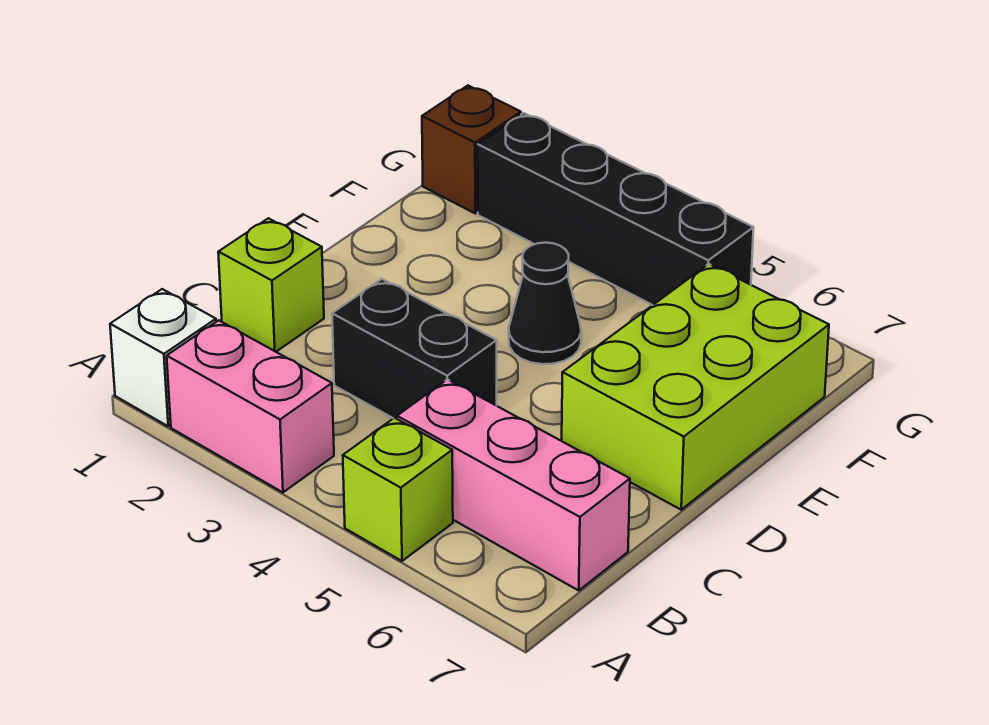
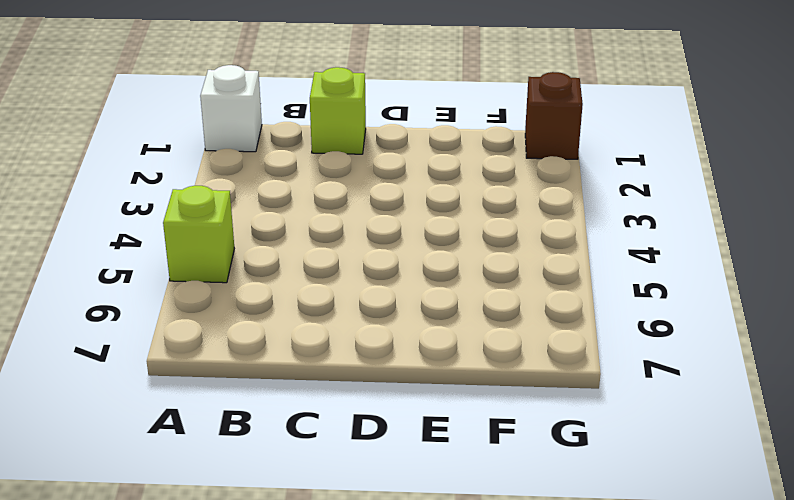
none -> pink brick A2:A3 level 1
none -> pink brick B5:B7 level 1

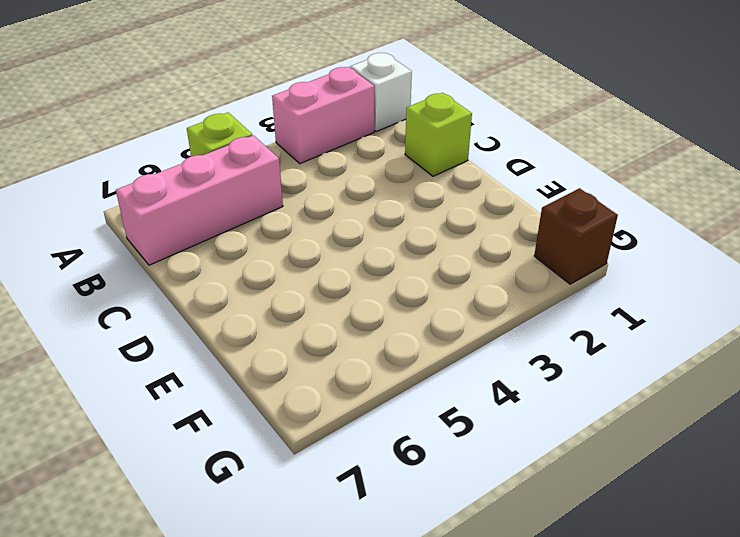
none -> black brick C3:C4 level 1
none -> lime brick D6:F7 level 1

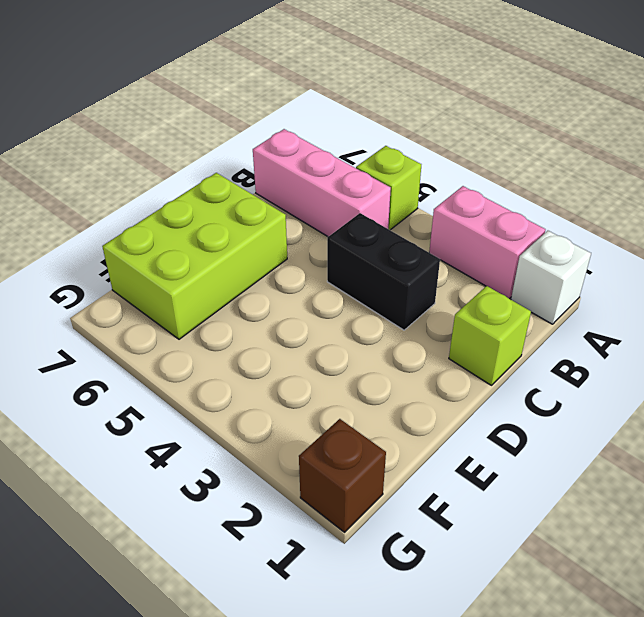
none -> black cone E4 level 1
none -> black brick G2:G5 level 1

